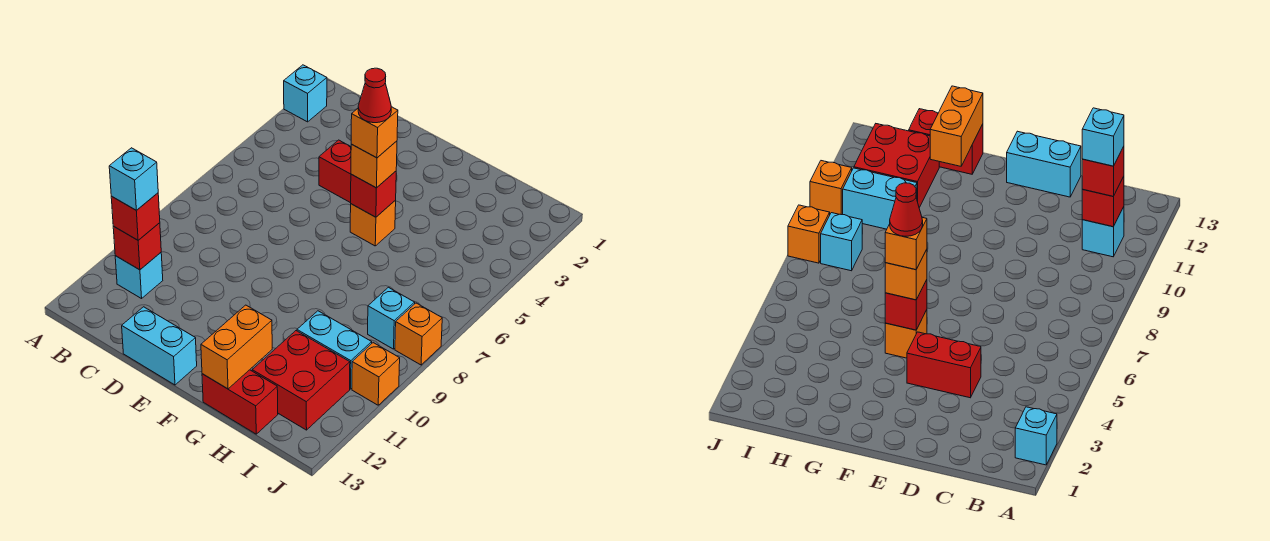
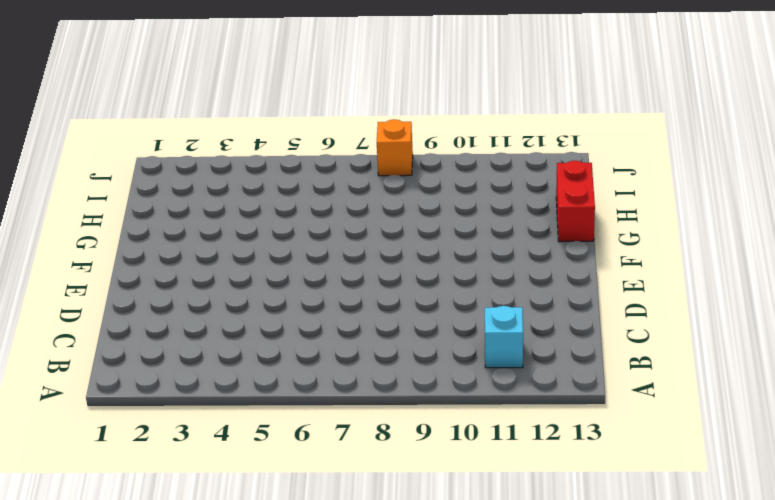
none -> cyan brick A2 level 1
none -> red brick D4:E4 level 1
none -> cyan brick D13:E13 level 1

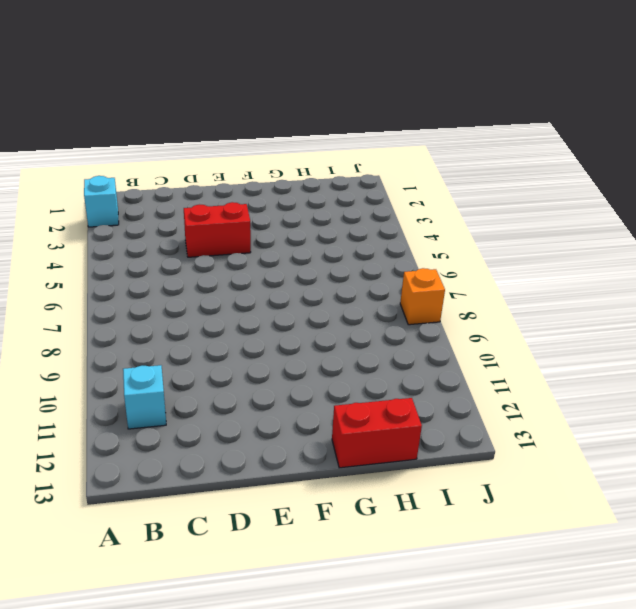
none -> cyan brick D13:E13 level 1
none -> orange brick F5 level 1
none -> cyan brick H10:I10 level 1

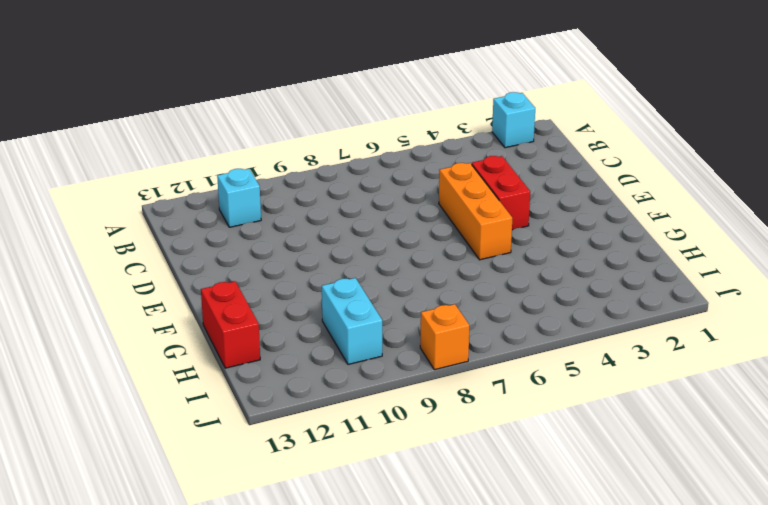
orange brick D5:F5 level 1 -> orange brick F5 level 1
none -> cyan brick D13:E13 level 1
none -> red brick H11:I12 level 1
none -> cyan brick I8 level 1

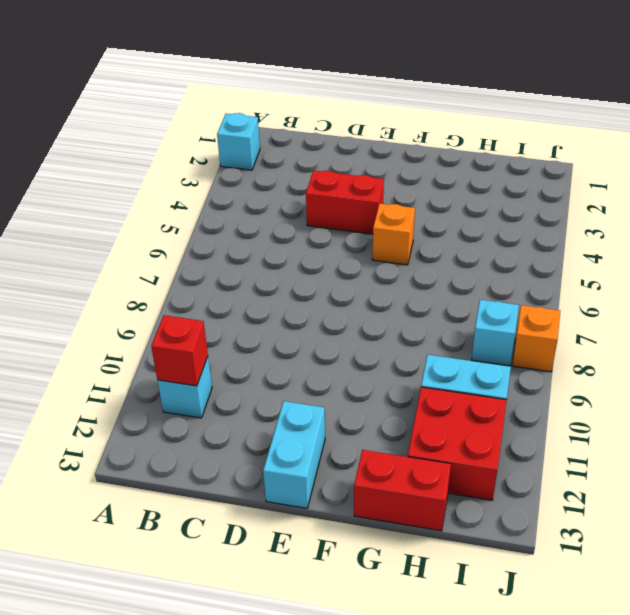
cyan brick E12:E13 level 1 -> cyan brick D13:E13 level 1
none -> orange brick J10 level 1
none -> red brick F5 level 2
none -> orange brick G12:G13 level 2

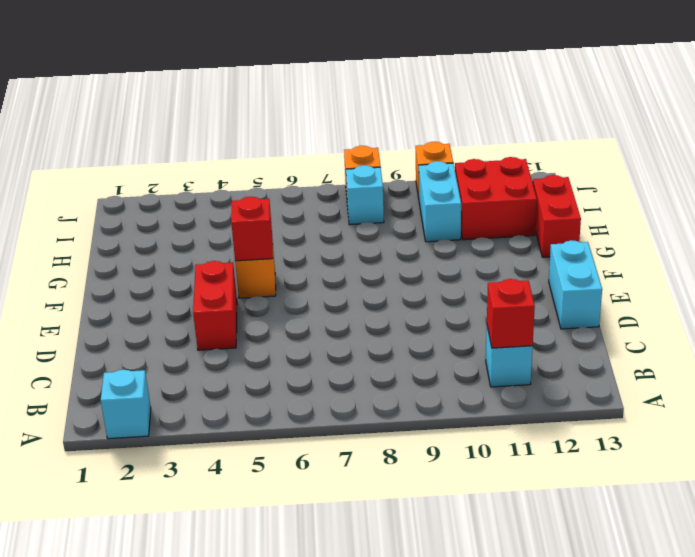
none -> orange brick G12:G13 level 2
none -> red brick B11 level 3
none -> orange brick F5 level 3

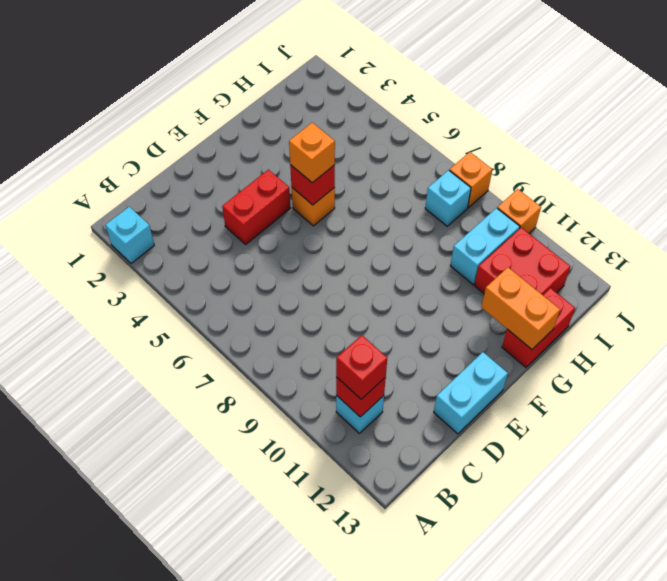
none -> cyan brick B11 level 4
none -> orange brick F5 level 4
none -> red cone F5 level 5

